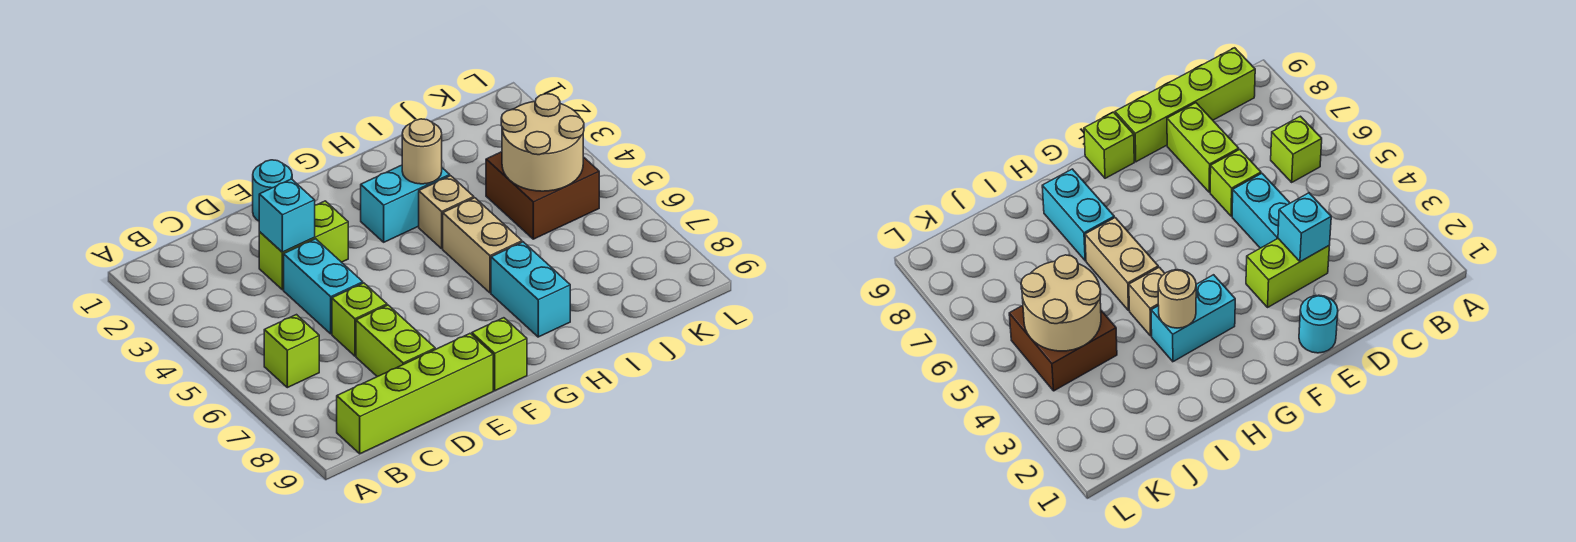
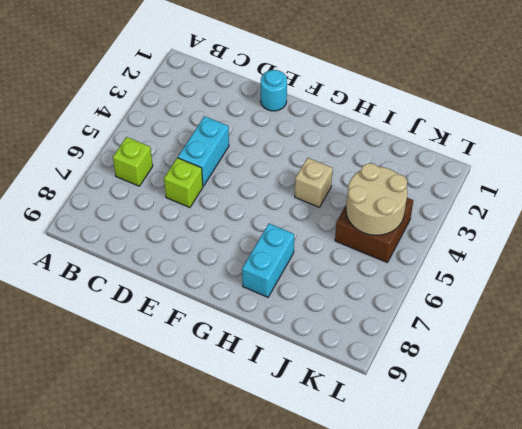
none -> lime brick B9:E9 level 1
none -> lime brick D3:E3 level 1
none -> lime brick D7:D8 level 1

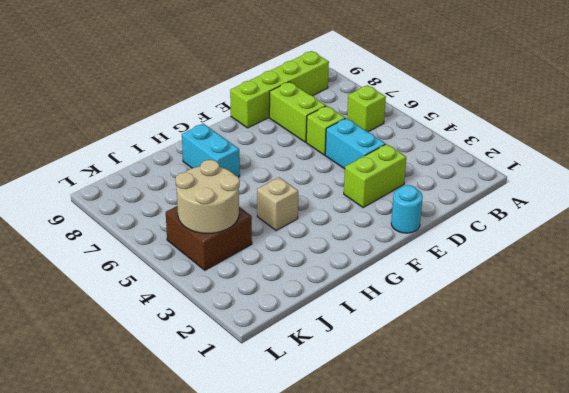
none -> lime brick F9 level 1
none -> cyan brick G3:H3 level 1
none -> tan brick H5:H6 level 1

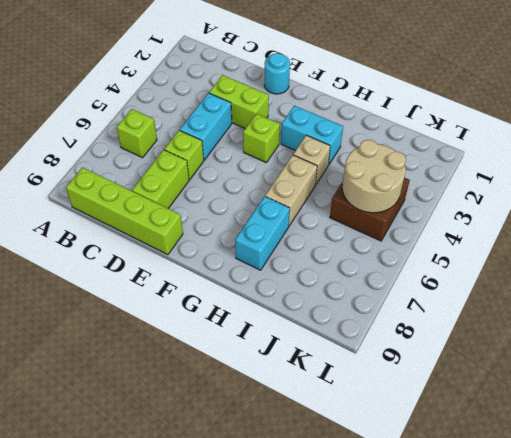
lime brick F4 level 1 -> lime brick F9 level 1
none -> cyan brick D3 level 2
none -> tan round brick H3 level 2

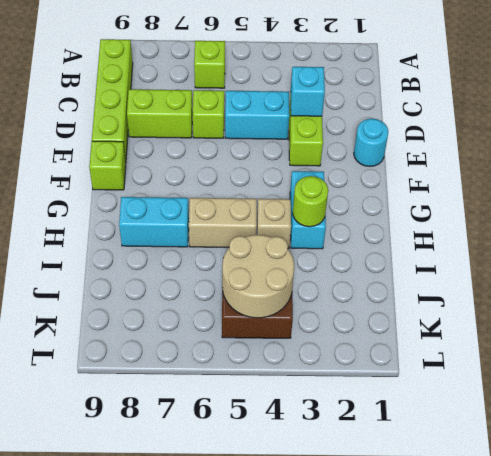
lime round brick H3 level 2 -> tan round brick H3 level 2

